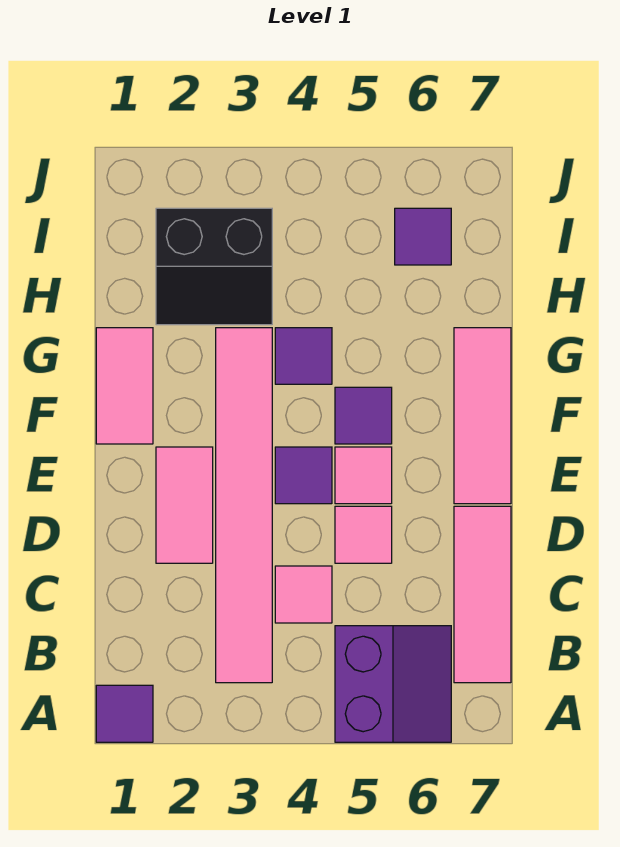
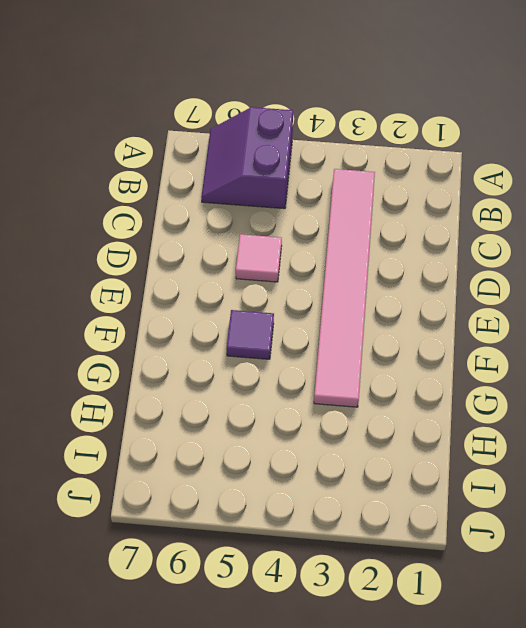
none -> purple tile A1 level 1
none -> pink tile B7:D7 level 1
none -> pink tile C4 level 1

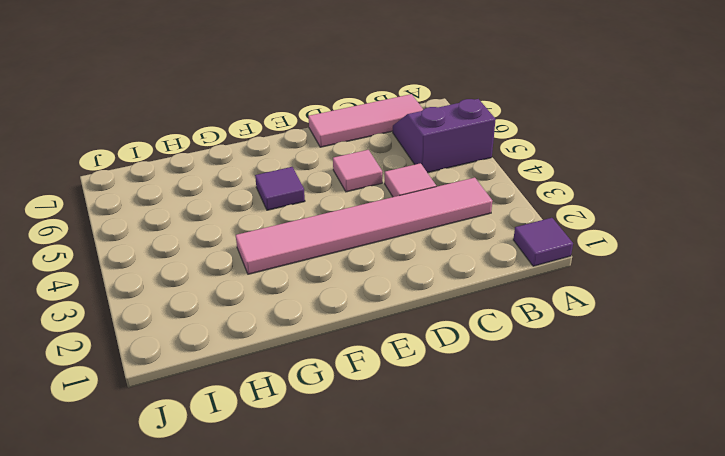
none -> pink tile D2:E2 level 1
none -> purple tile E4 level 1
none -> pink tile E5 level 1

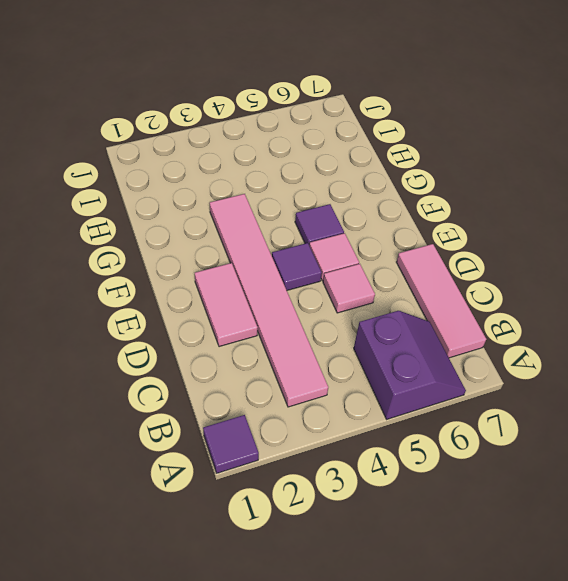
none -> pink tile C4 level 1
none -> pink tile E7:G7 level 1
none -> pink tile F1:G1 level 1

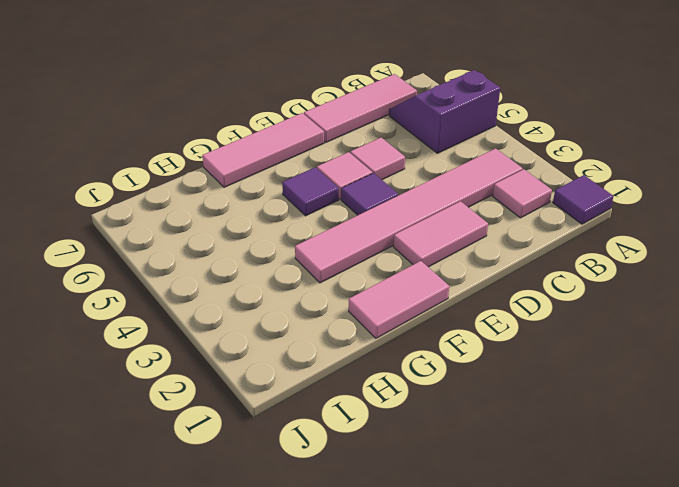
pink tile B2 level 1 -> pink tile C4 level 1
none -> purple tile G4 level 1
none -> black slope H2:I3 level 1 top I
none -> purple tile I6 level 1

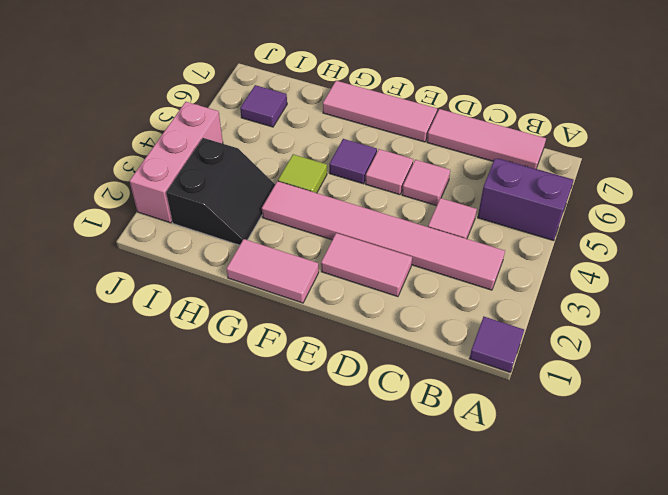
lime tile G4 level 1 -> purple tile G4 level 1
pink brick J2:J4 level 1 -> none
none -> purple tile E4 level 1

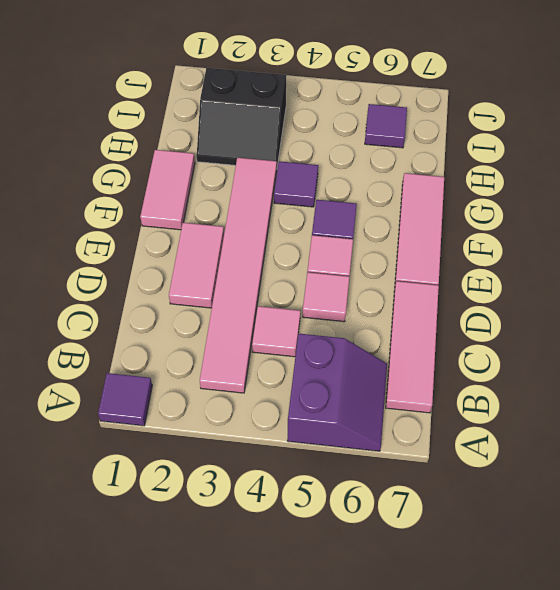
none -> purple tile E4 level 1

